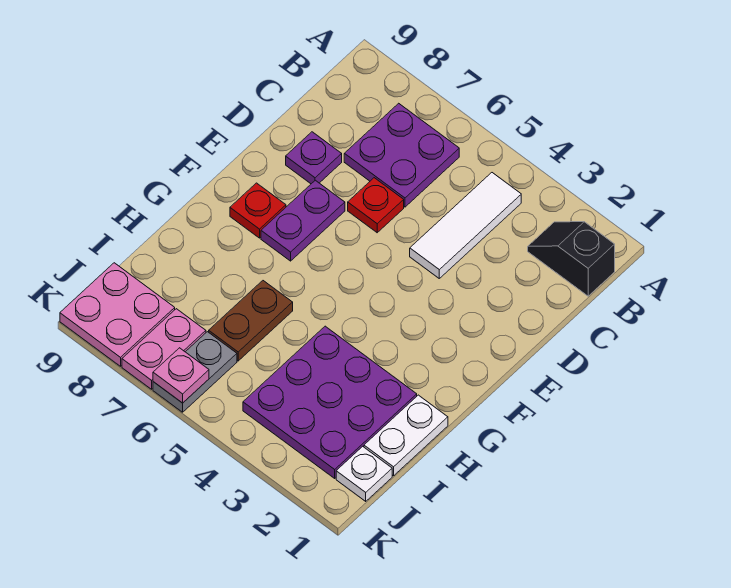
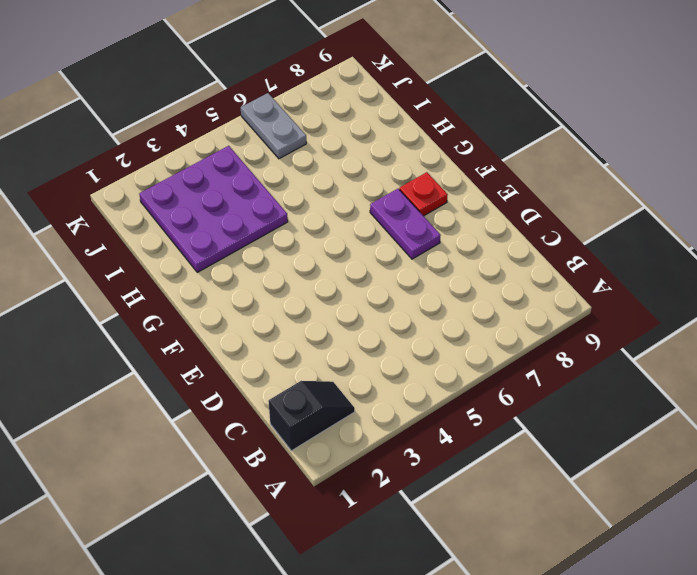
none -> white tile B4:D4 level 1
none -> purple plate B6:C7 level 1
none -> red plate D6 level 1

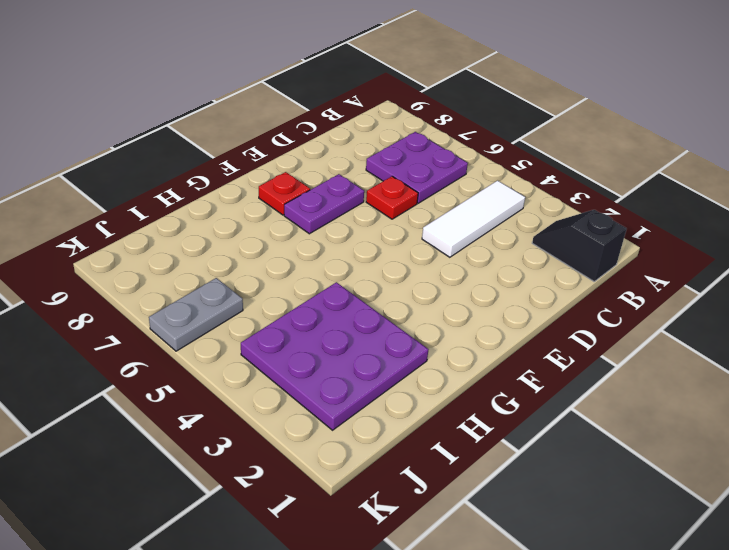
none -> purple plate D8 level 1
none -> white plate H1:I1 level 1
none -> brown plate H6:I6 level 1

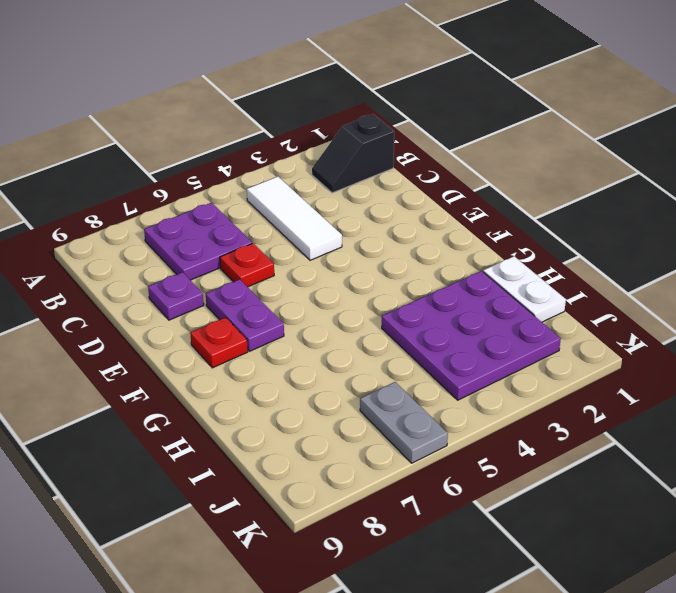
none -> brown plate H6:I6 level 1
none -> white plate J1 level 1
none -> pink plate J7:K7 level 1

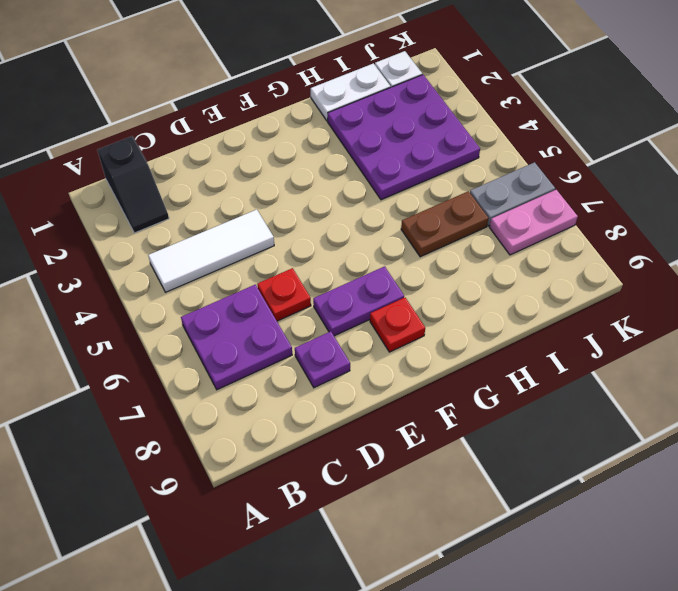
none -> pink plate J8:K9 level 1
none -> pink plate K6 level 2

